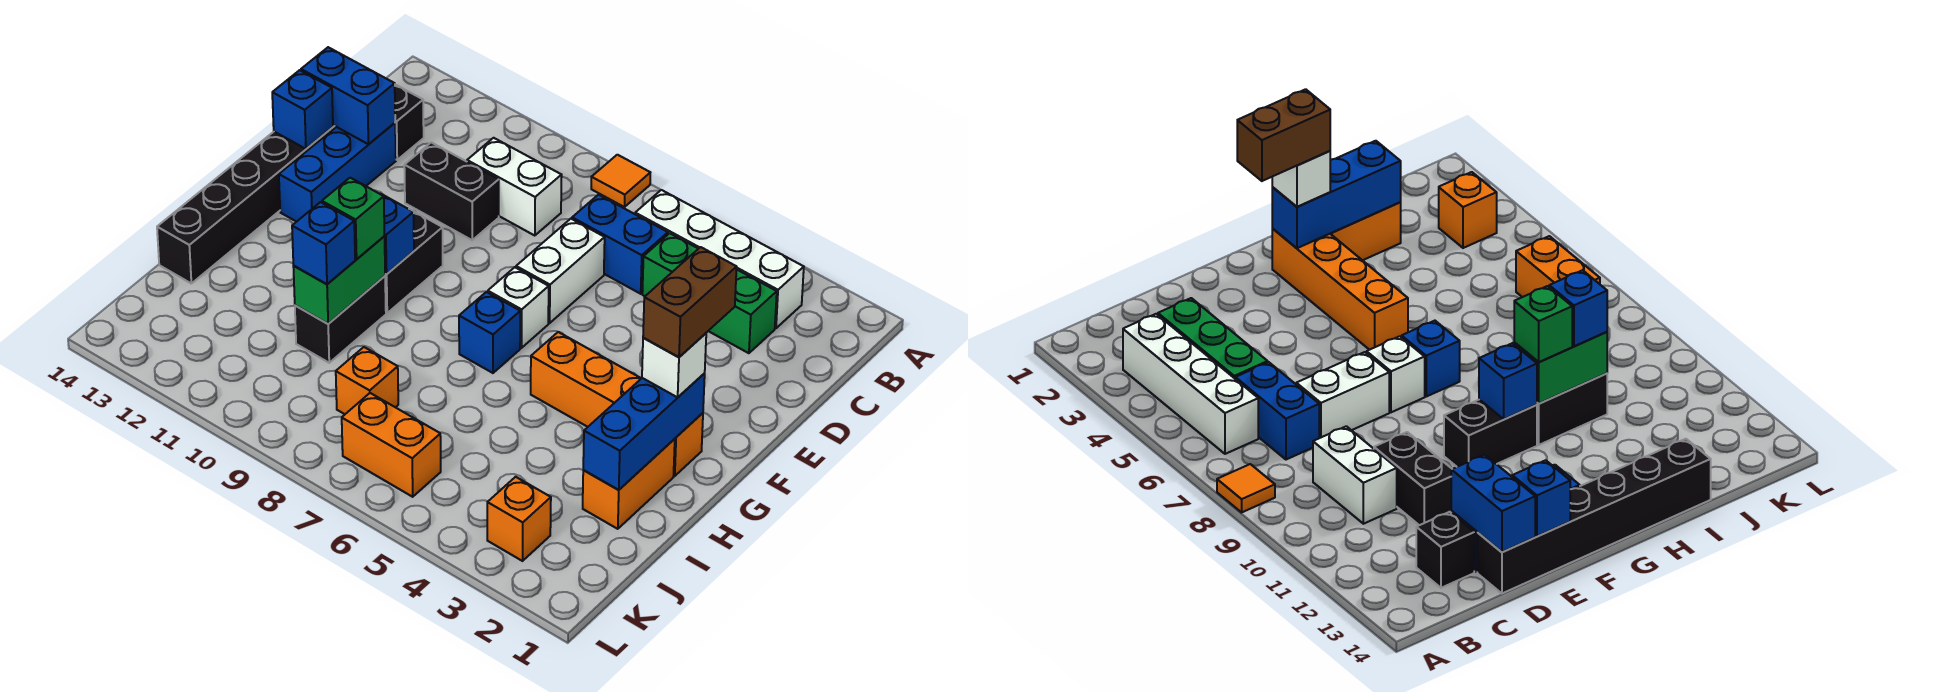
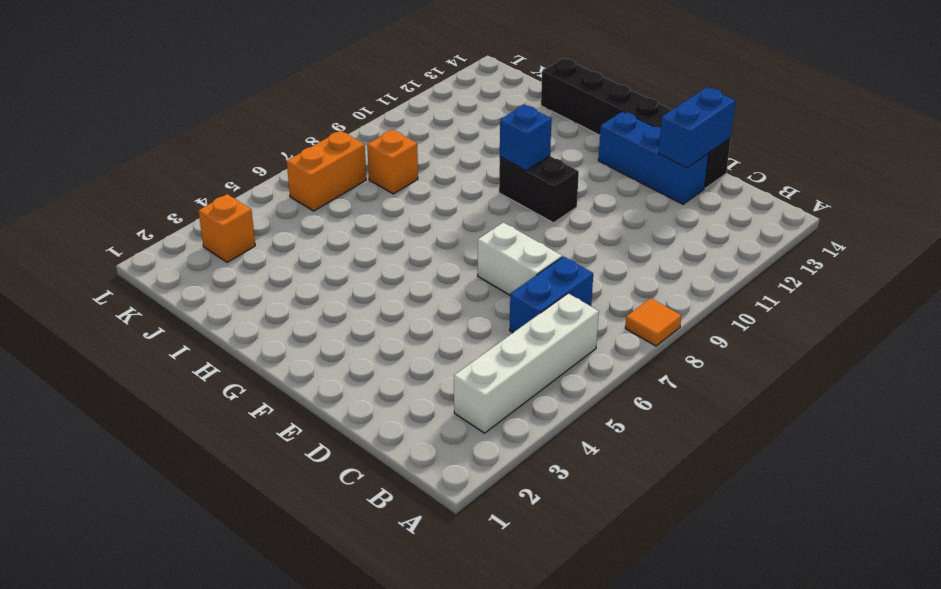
none -> green brick C3:C5 level 1
none -> white brick C9:C10 level 1
none -> black brick C13 level 1

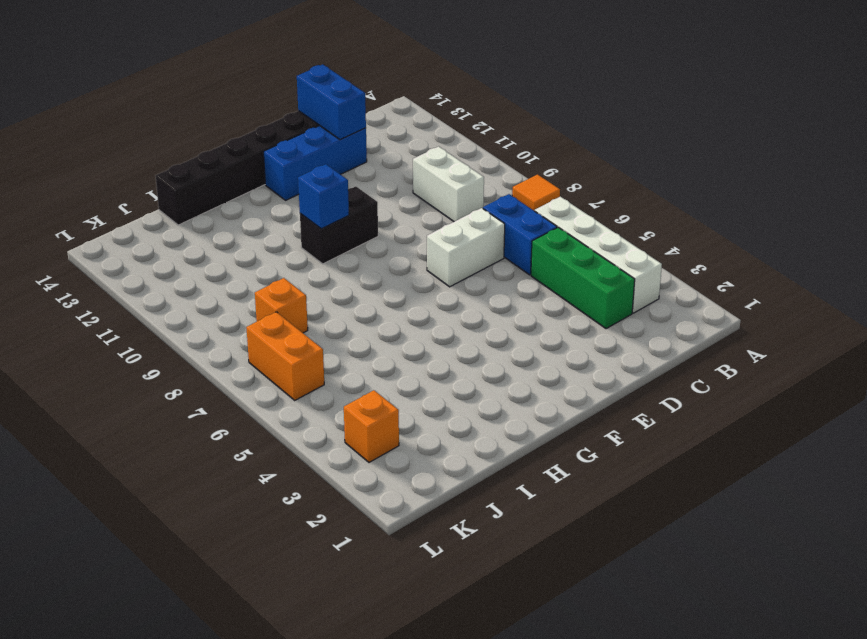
none -> black brick C13 level 1
none -> black brick D10:D11 level 1
none -> white brick F7 level 1

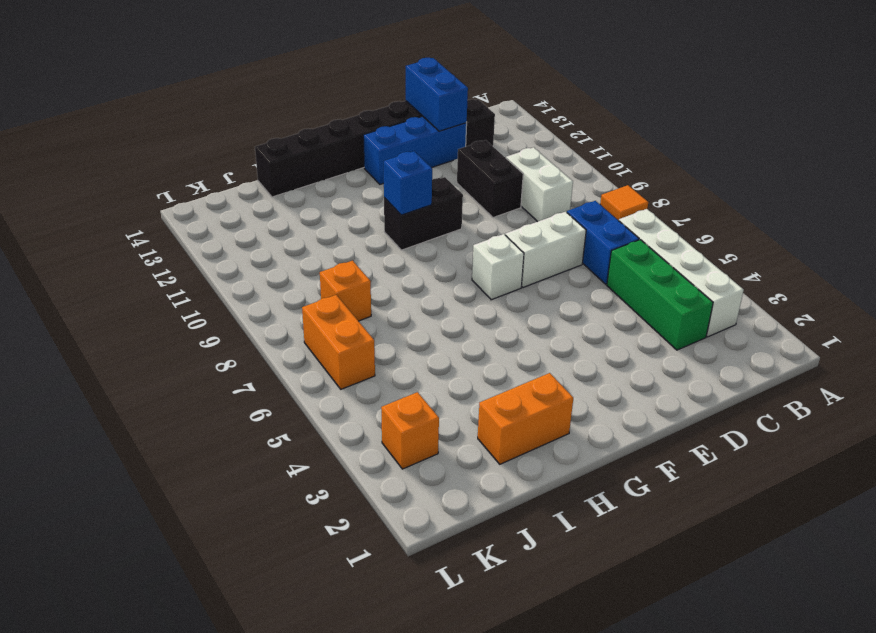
none -> orange brick G2:G5 level 1
none -> blue brick G7 level 1
none -> black brick H10:I10 level 1

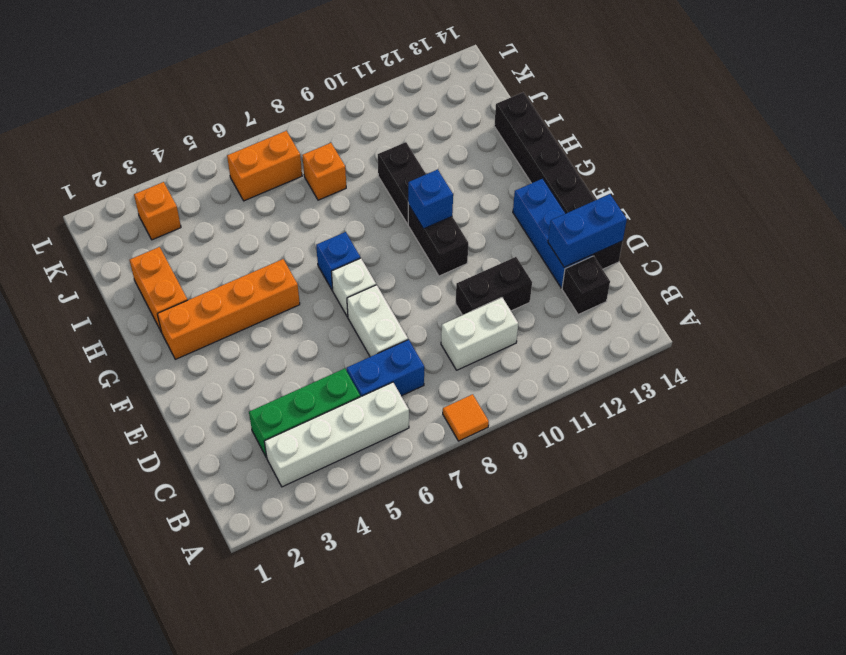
none -> blue brick E14 level 2
none -> blue brick G2:I2 level 2
none -> green brick H10:I10 level 2

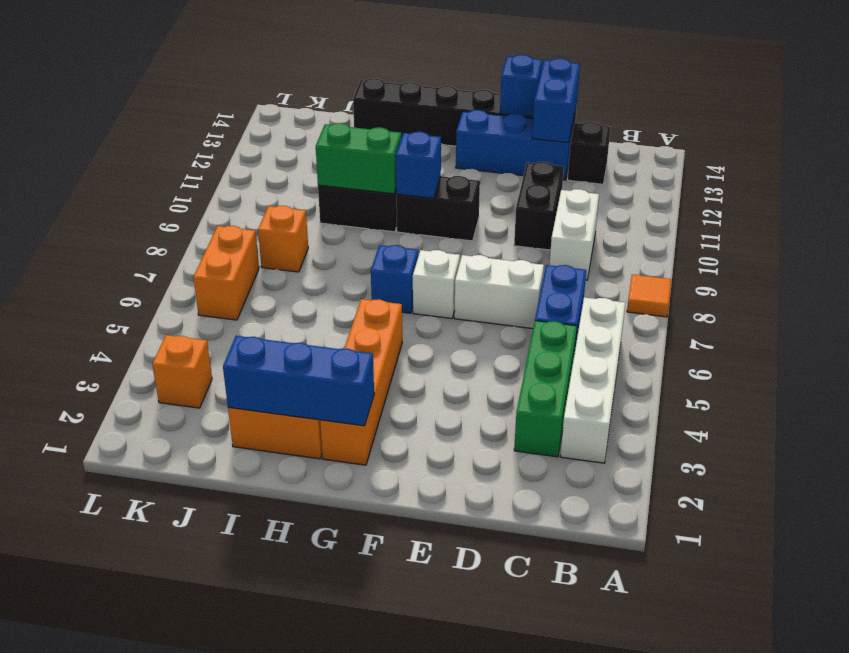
none -> white brick G2 level 3
none -> green brick H10 level 3
none -> blue brick I10 level 3

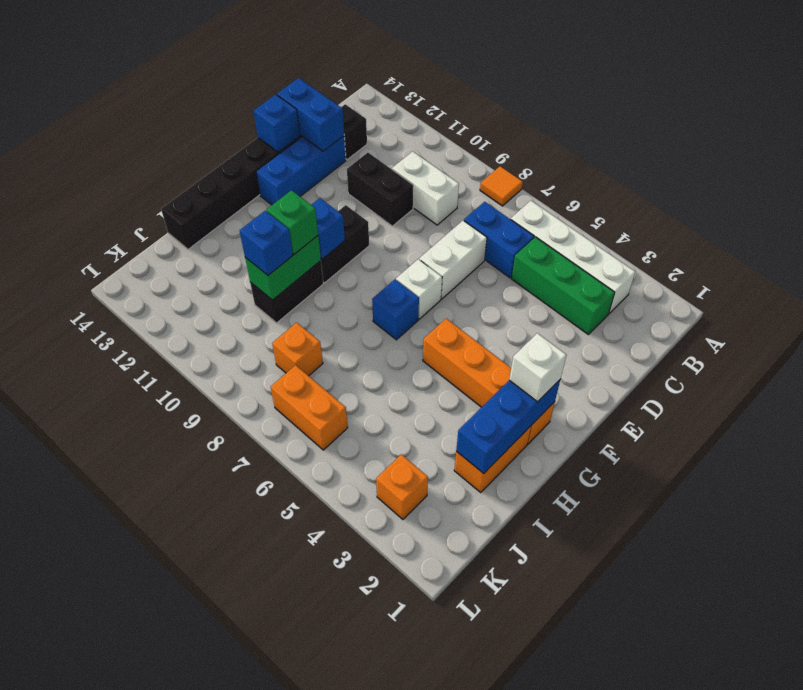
none -> brown brick F2:G2 level 4

